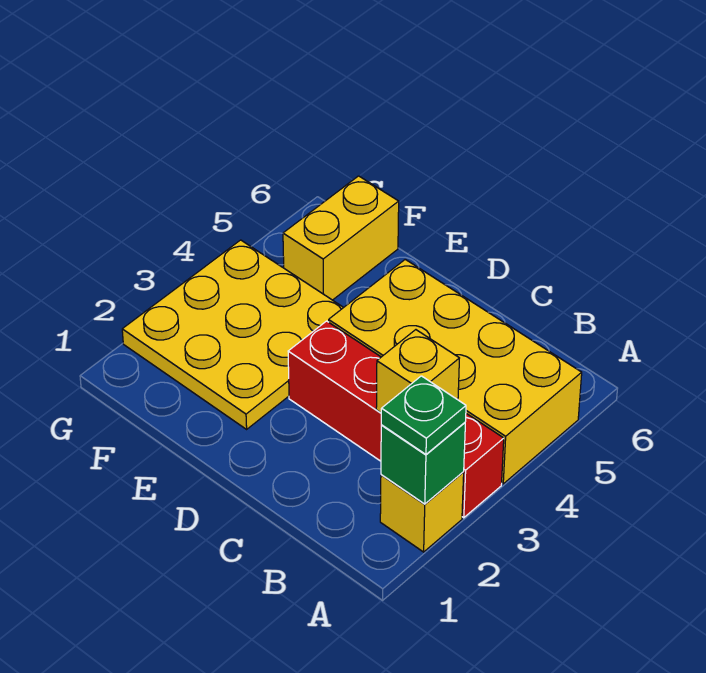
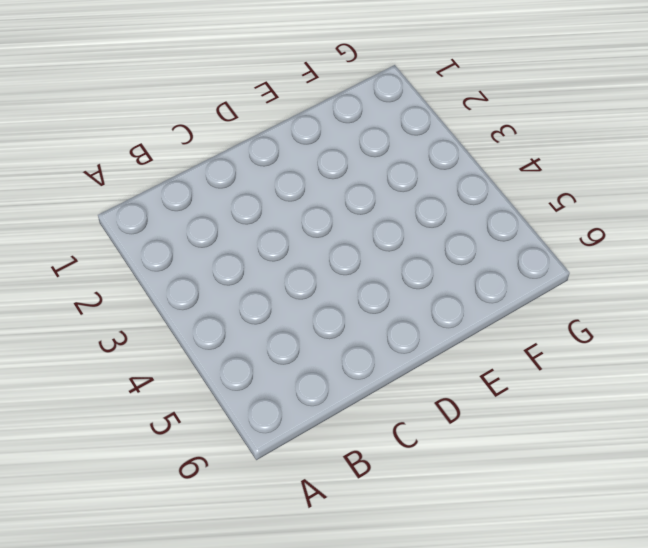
none -> yellow brick A2 level 1
none -> red brick A3:D3 level 1

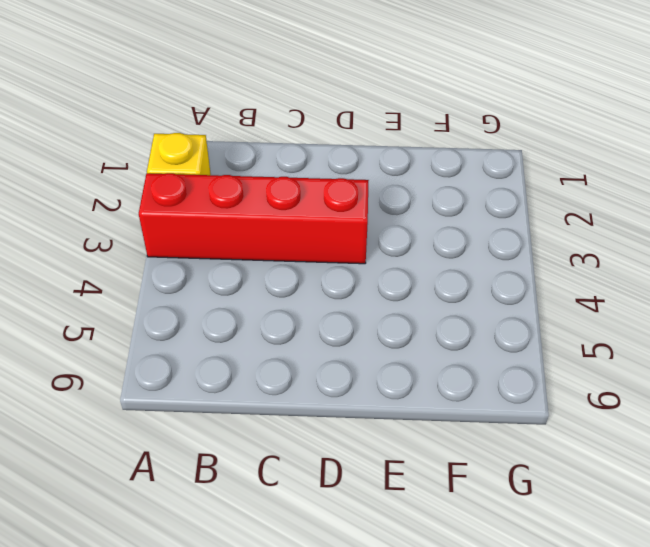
none -> yellow brick A4:D5 level 1
none -> yellow plate E2:G4 level 1

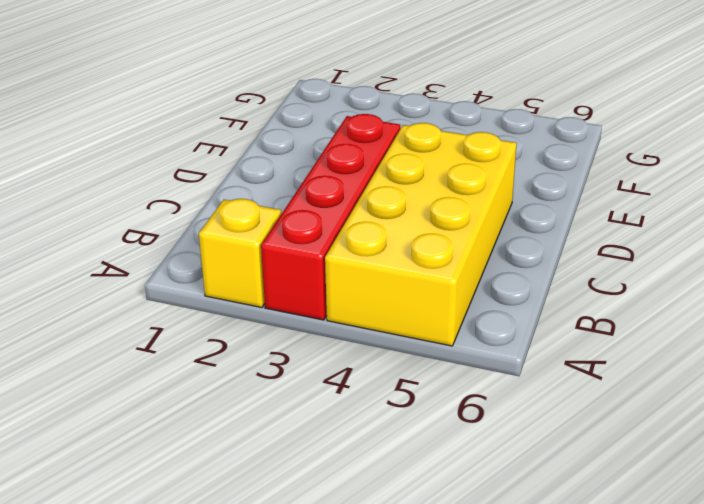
none -> yellow plate E2:G4 level 1
none -> yellow brick F5:F6 level 1

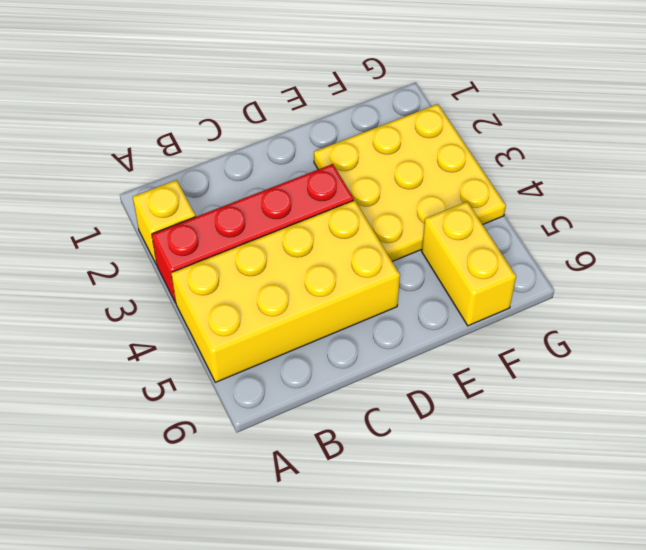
none -> green brick A2 level 2
none -> yellow brick B3 level 2

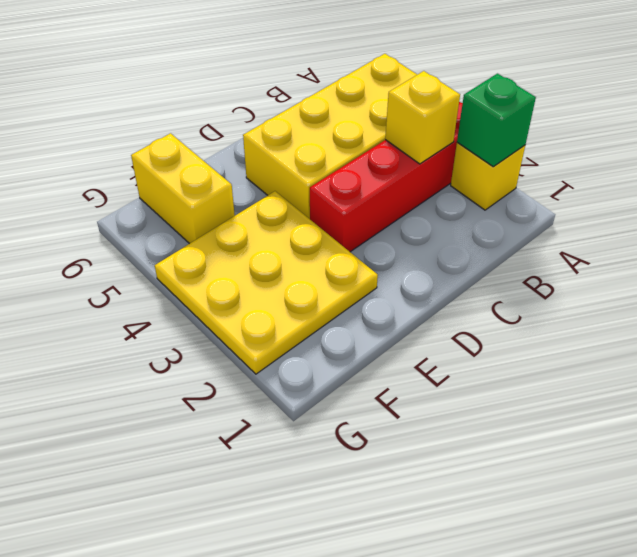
none -> green plate A2 level 3

